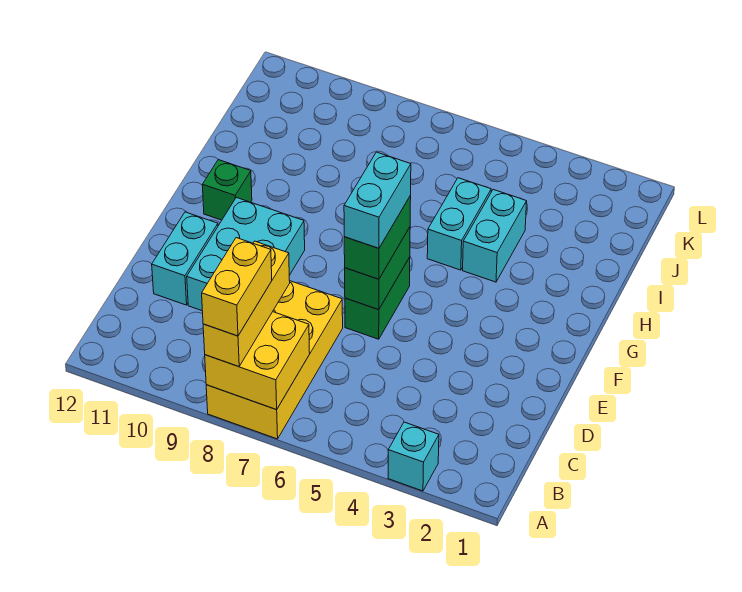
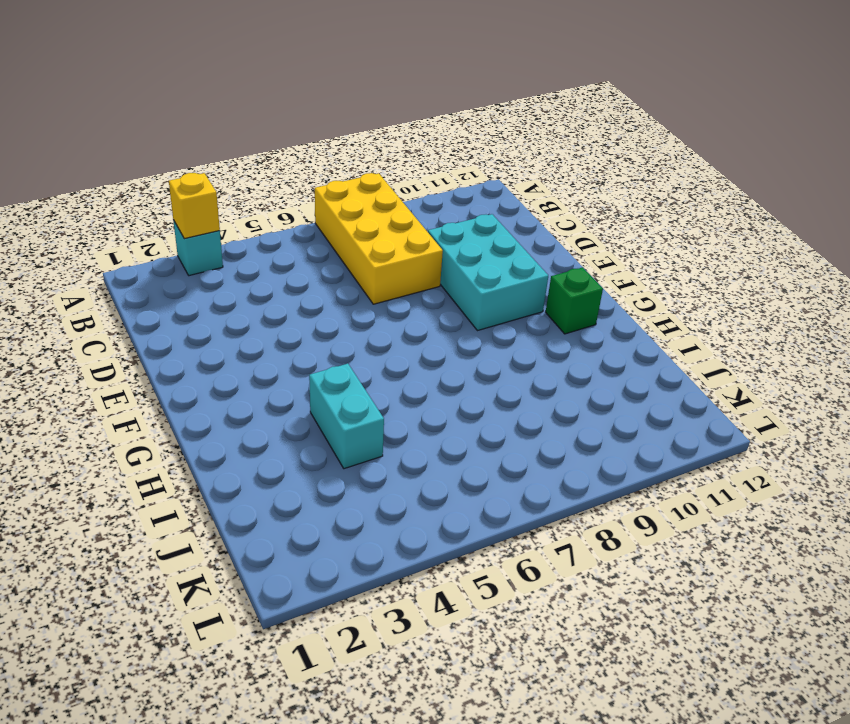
yellow brick A3 level 2 -> none
none -> cyan brick D11:E11 level 1
none -> green brick E6:F6 level 1
none -> cyan brick H5:I5 level 1

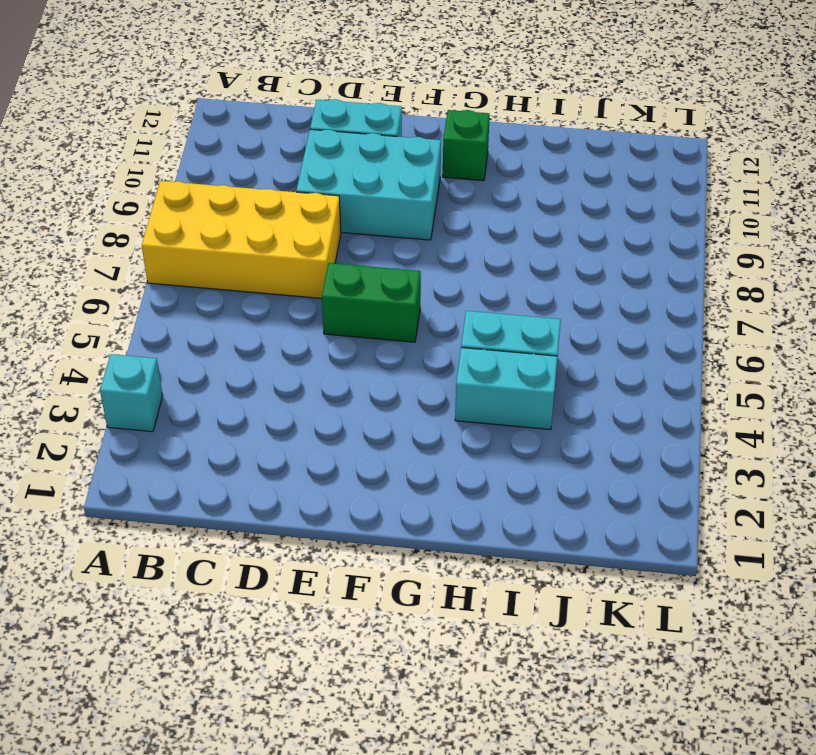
none -> yellow brick A7:B8 level 2
none -> green brick E6:F6 level 2
none -> yellow brick A8:C8 level 3

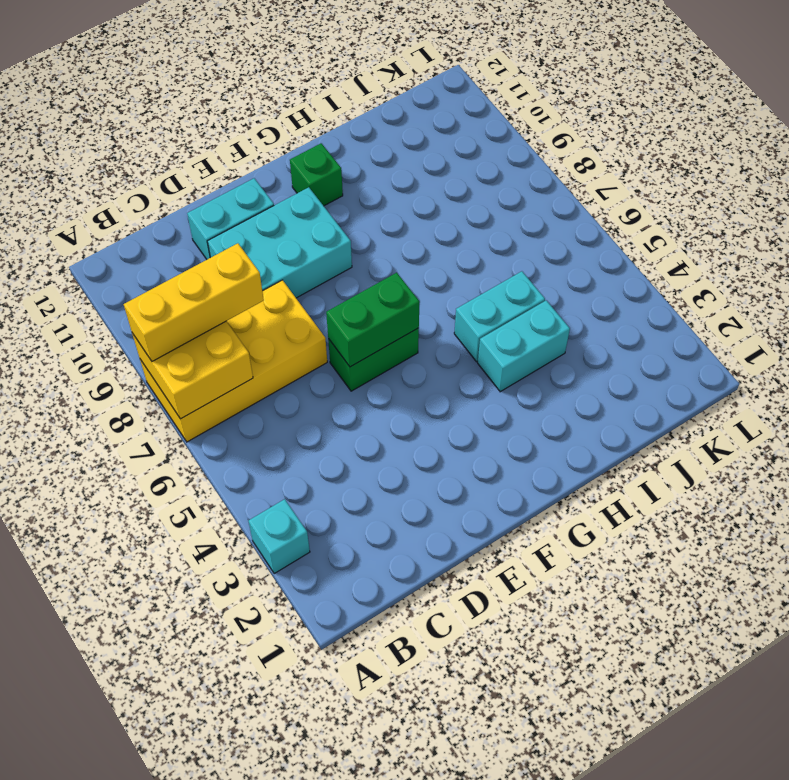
none -> green brick E6:F6 level 3
none -> yellow brick A8:B8 level 4
none -> cyan brick E6:F6 level 4

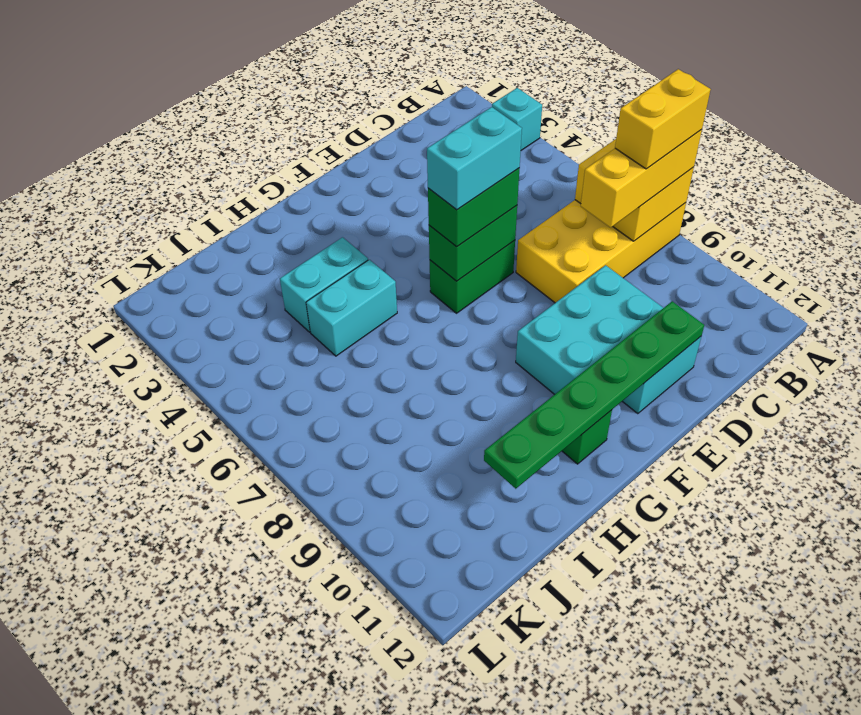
green plate D11:I11 level 2 -> none

